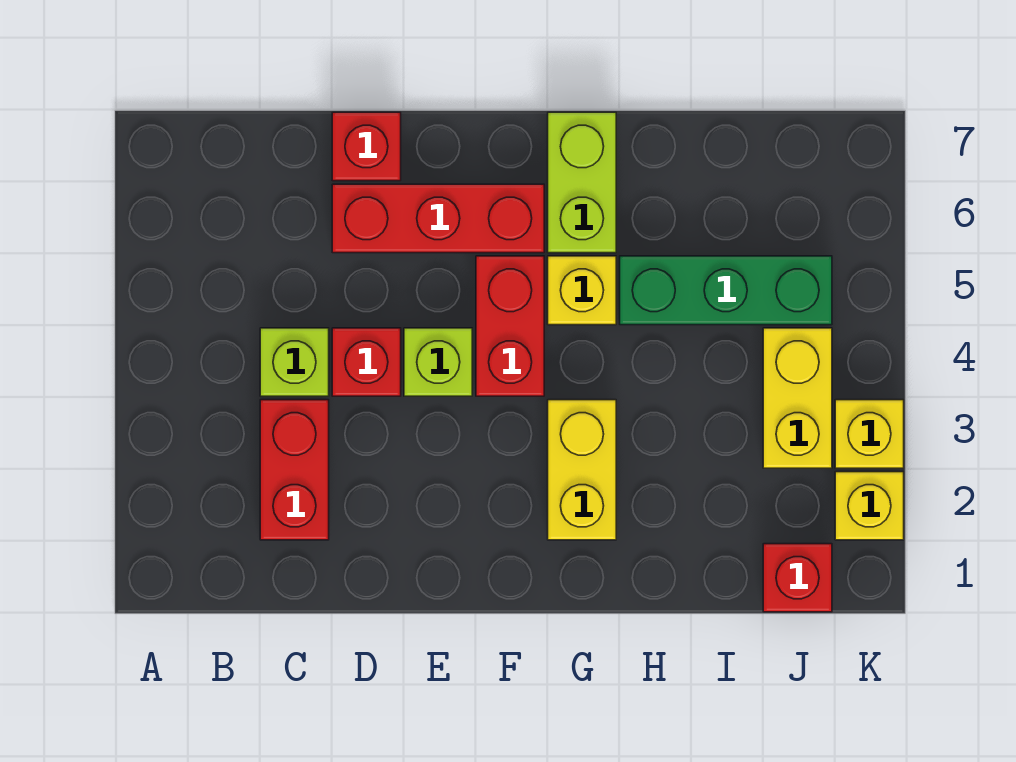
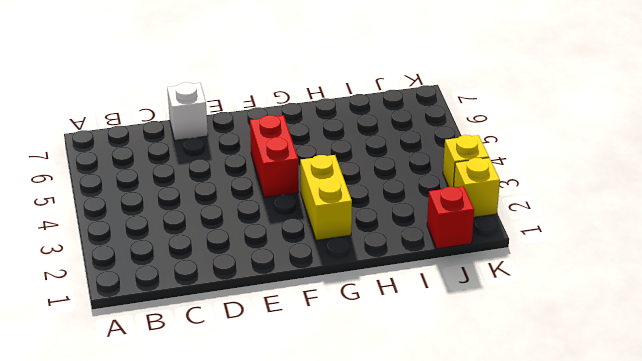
white brick D7 level 1 -> red brick D7 level 1
none -> red brick C2:C3 level 1
none -> lime brick C4 level 1
none -> red brick D4 level 1

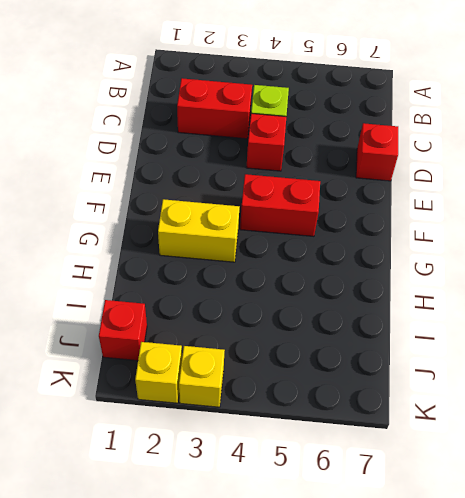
none -> red brick D6:F6 level 1
none -> lime brick E4 level 1
none -> yellow brick G5 level 1

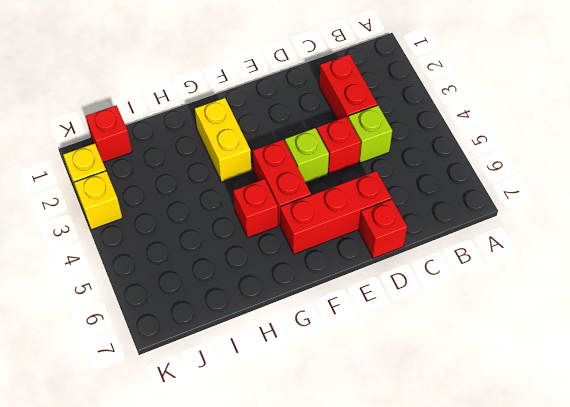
red brick G5 level 1 -> yellow brick G5 level 1
none -> lime brick G6:G7 level 1
none -> green brick H5:J5 level 1
none -> yellow brick J3:J4 level 1

